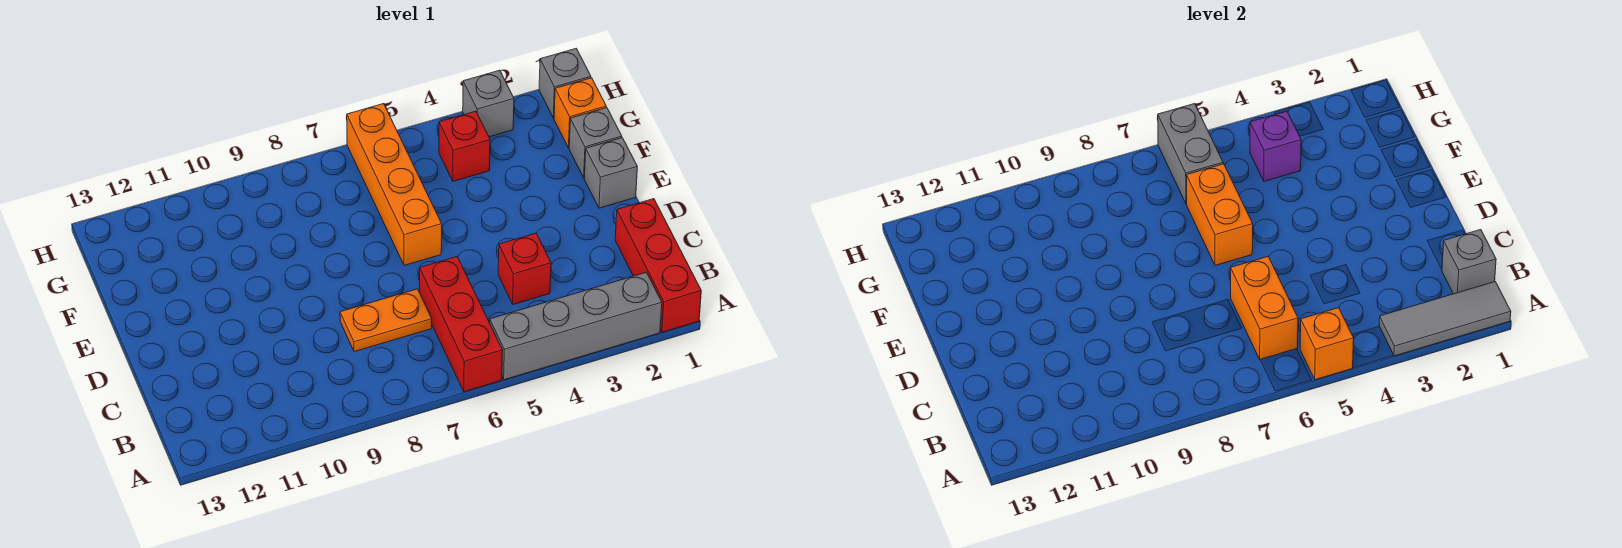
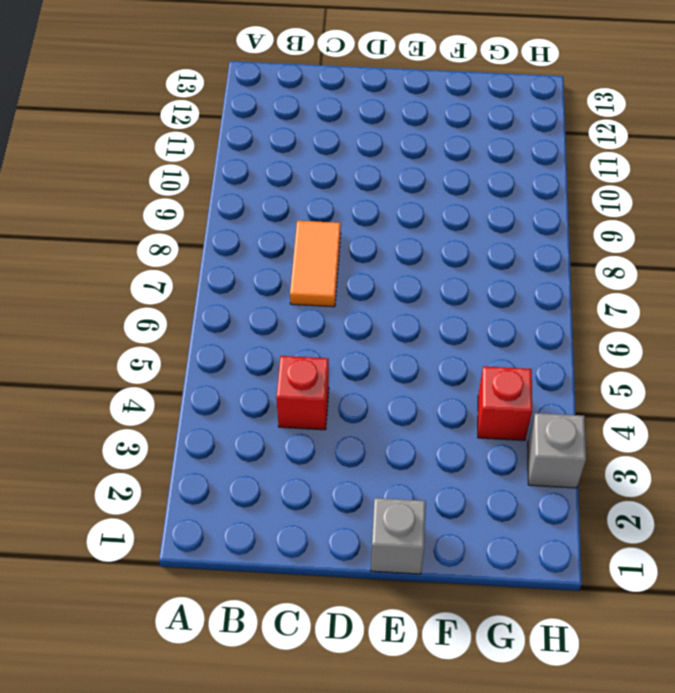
orange tile C7:C8 level 1 -> orange plate C7:C8 level 1
none -> red brick A1:C1 level 1
none -> grey brick A2:A5 level 1
none -> red brick A6:C6 level 1

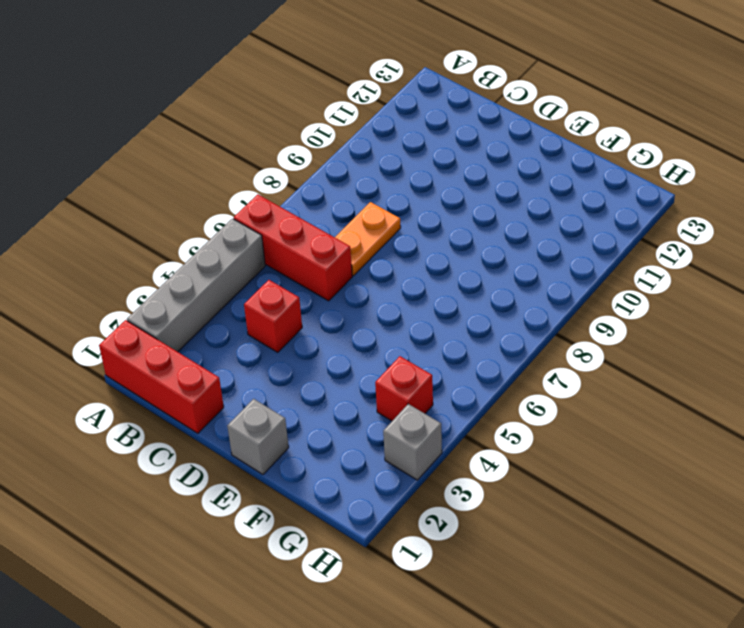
none -> orange brick E6:H6 level 1
none -> grey brick F1 level 1
none -> orange brick G1 level 1

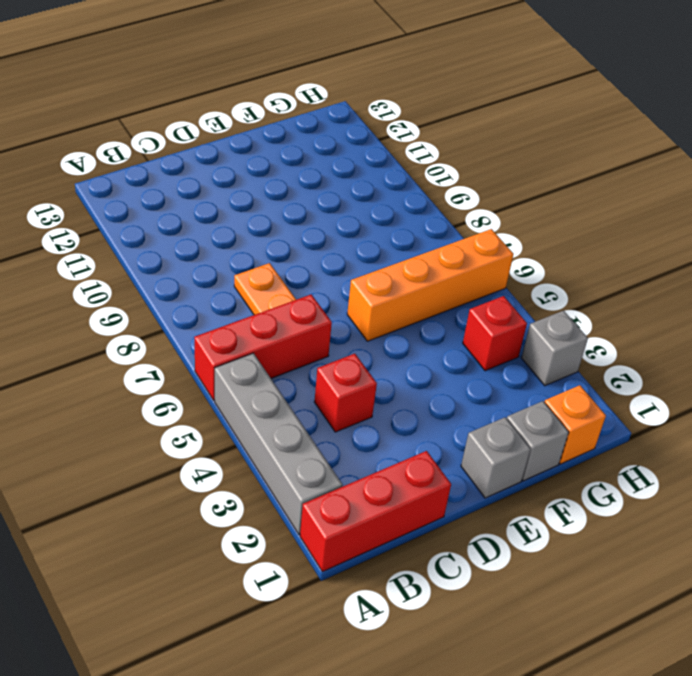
none -> grey brick H1 level 1
none -> grey tile A1:A3 level 2
none -> orange brick A5 level 2

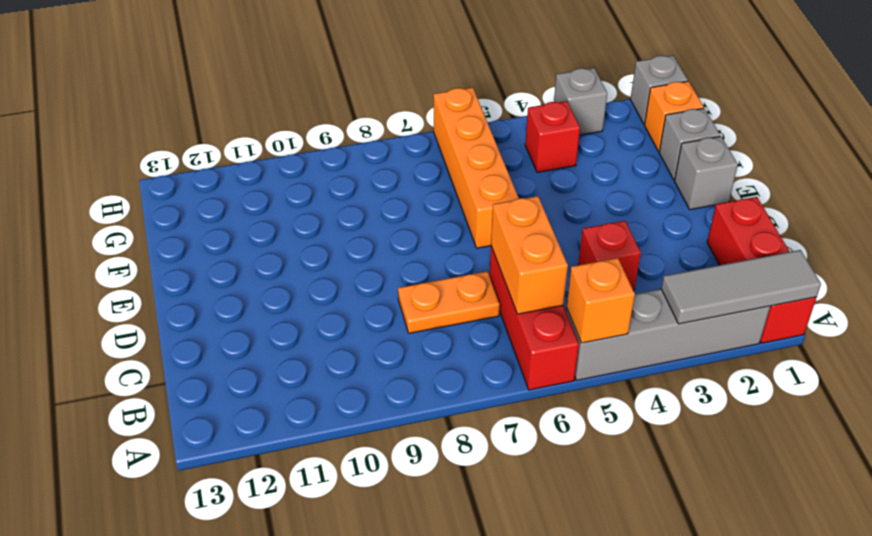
none -> grey brick B1 level 2
none -> orange brick E6:F6 level 2
none -> purple brick G4 level 2

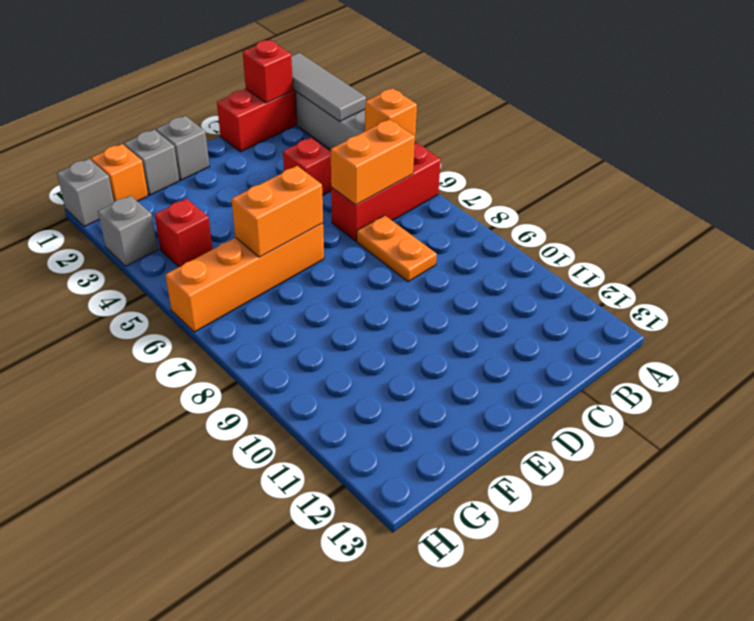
red brick B1 level 2 -> grey brick B1 level 2
none -> purple brick G4 level 2
none -> grey brick G6:H6 level 2

